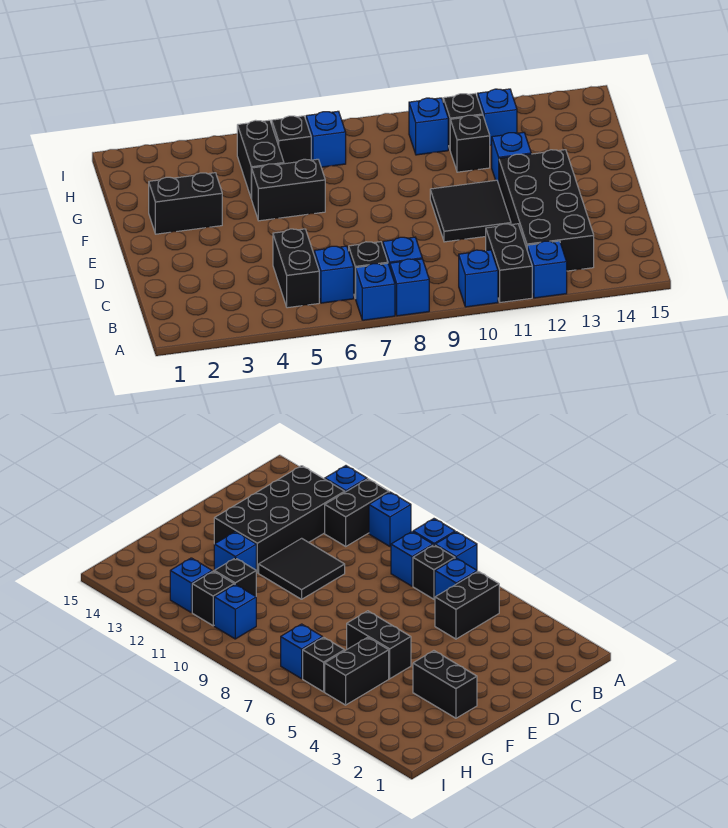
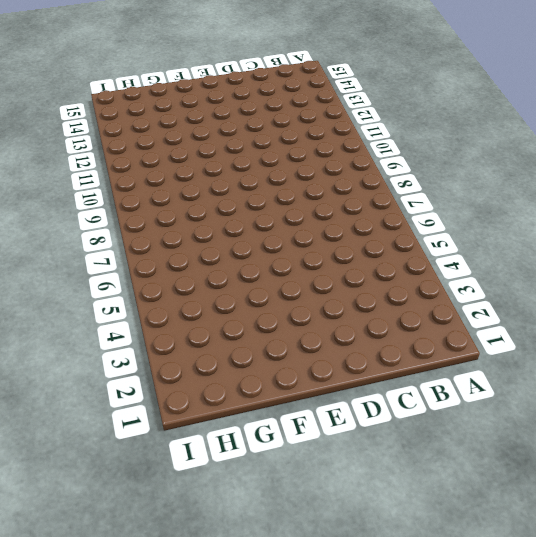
none -> blue brick A7 level 1
none -> blue brick A8 level 1
none -> blue brick A10 level 1

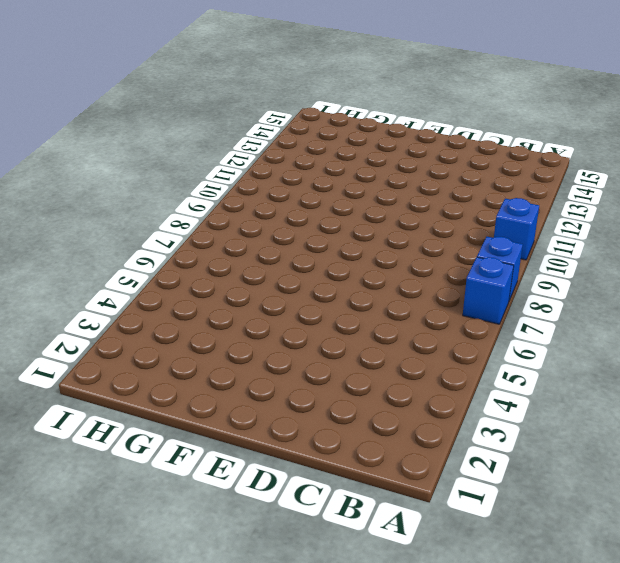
none -> black brick A11:B11 level 1
none -> blue brick A12 level 1
none -> black brick B5:C5 level 1

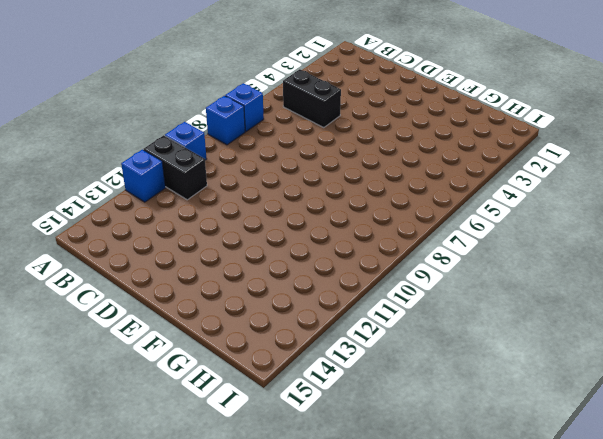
none -> blue brick B6 level 1
none -> black brick B7 level 1
none -> blue brick B8 level 1

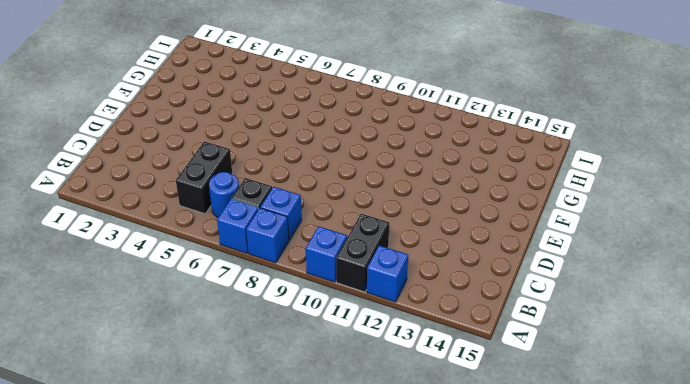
blue round brick B6 level 1 -> blue brick B6 level 1
none -> black brick B12:E13 level 1
none -> black tile D10:E11 level 1
none -> black brick F2:F3 level 1

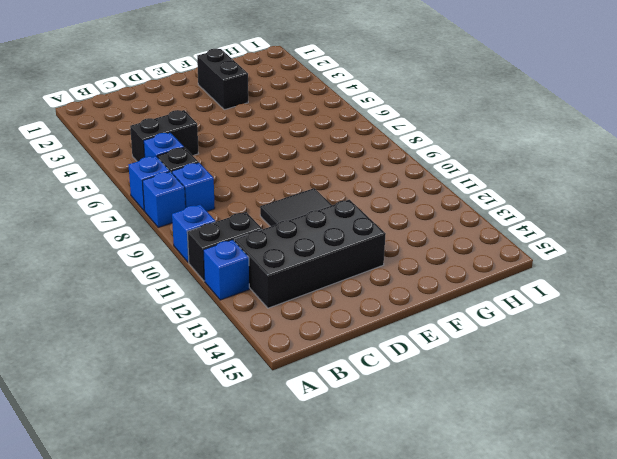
none -> black brick F5:F6 level 1
none -> blue brick F12 level 1
none -> black brick G5:H5 level 1

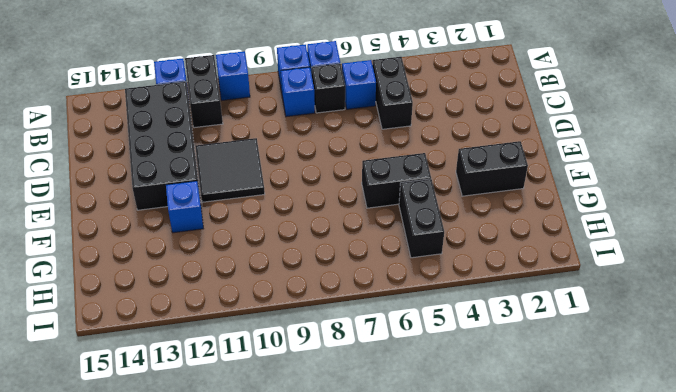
none -> black brick G11 level 1
none -> black brick H6 level 1
none -> blue brick H7 level 1

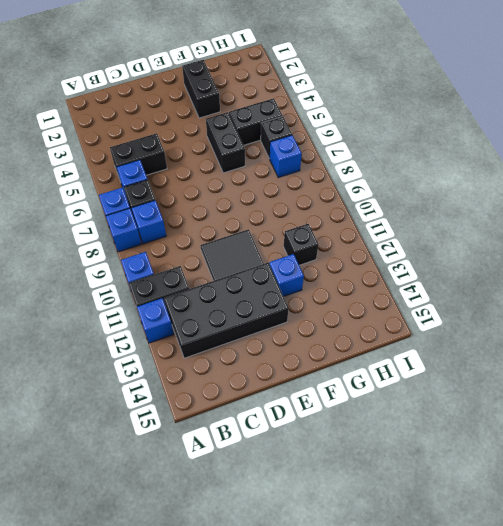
none -> blue brick H10 level 1
none -> black brick H11 level 1
none -> blue brick H12 level 1

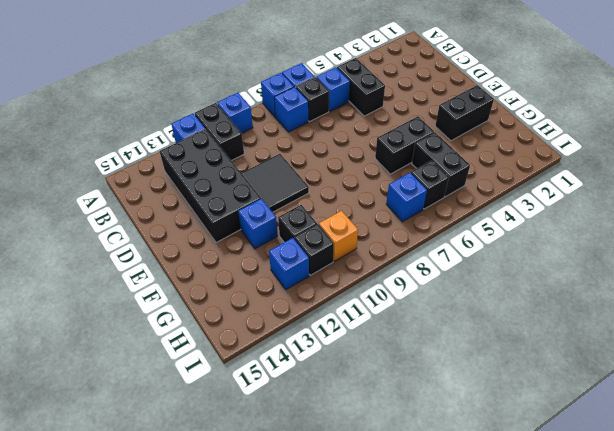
orange brick H10 level 1 -> blue brick H10 level 1

